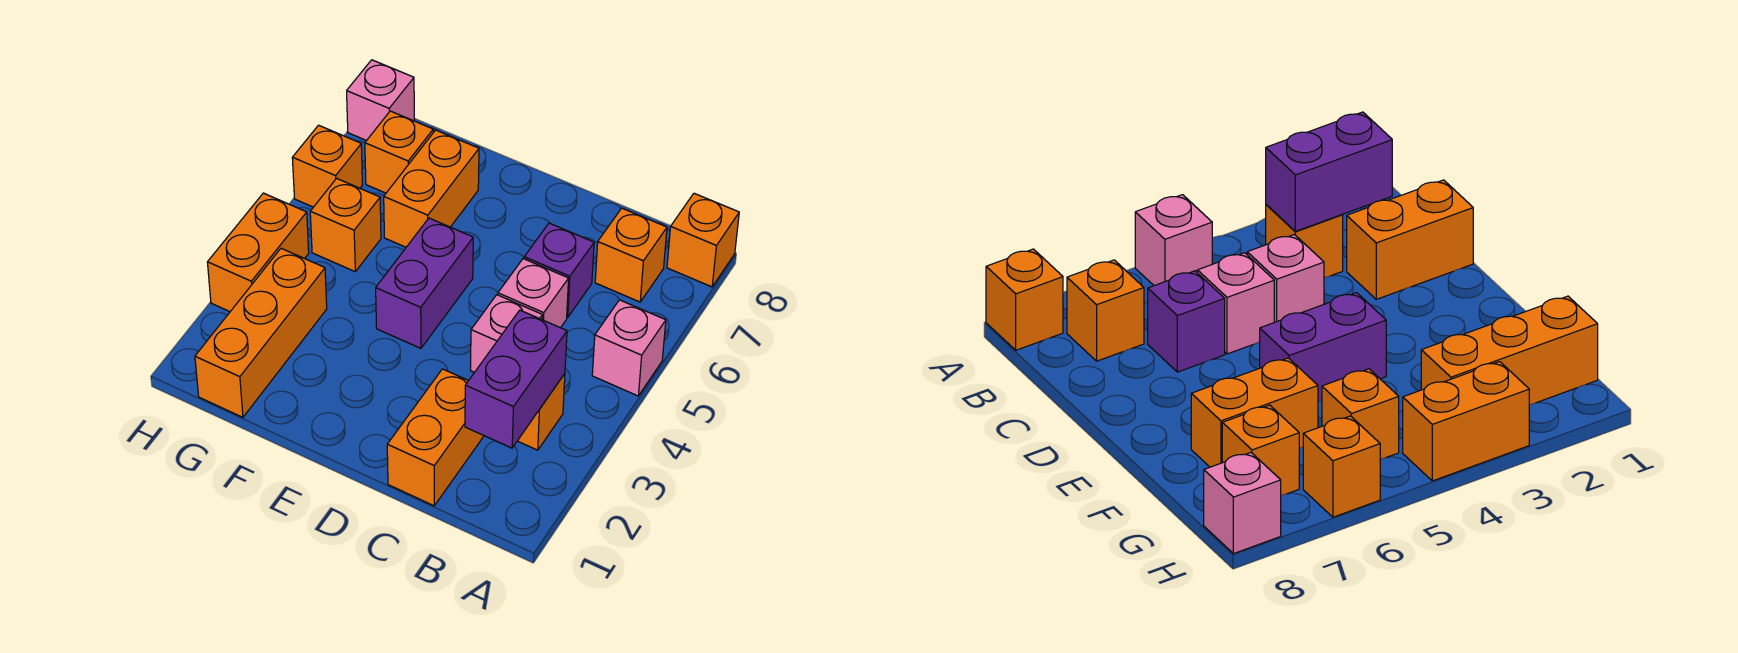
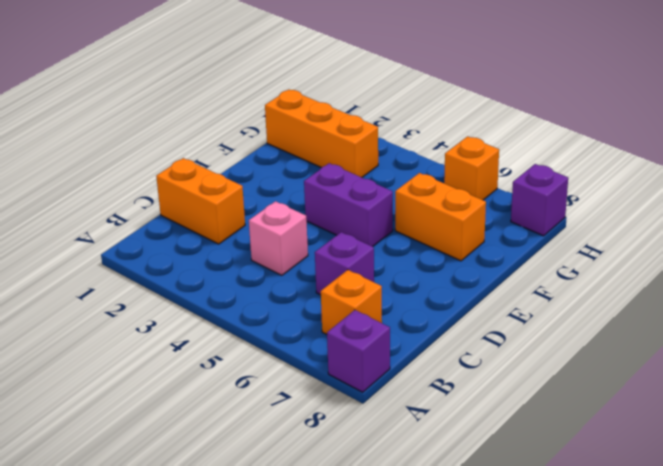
purple brick A8 level 1 -> orange brick A8 level 1
purple brick H8 level 1 -> pink brick H8 level 1
none -> pink brick A5 level 1
none -> orange brick B3 level 1
none -> pink brick C5 level 1

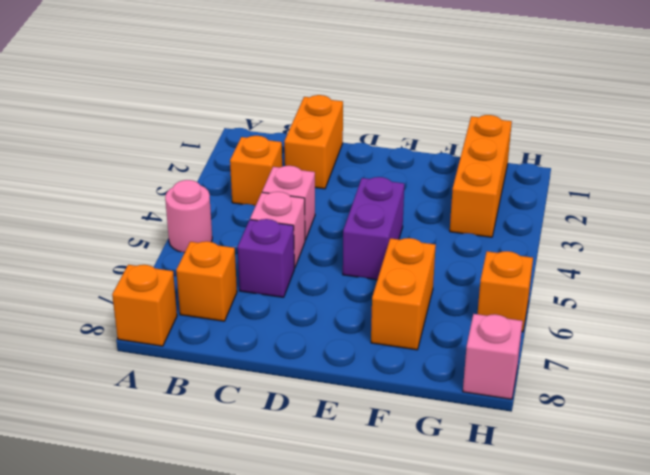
pink round brick A5 level 1 -> pink brick A5 level 1
none -> orange brick G5 level 1
none -> orange brick G7 level 1
none -> orange brick H3:H4 level 1

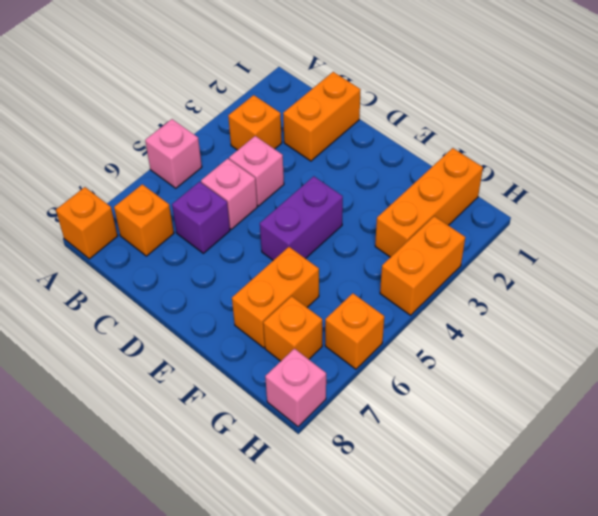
none -> orange brick G5 level 1
none -> purple brick B2:B3 level 2

